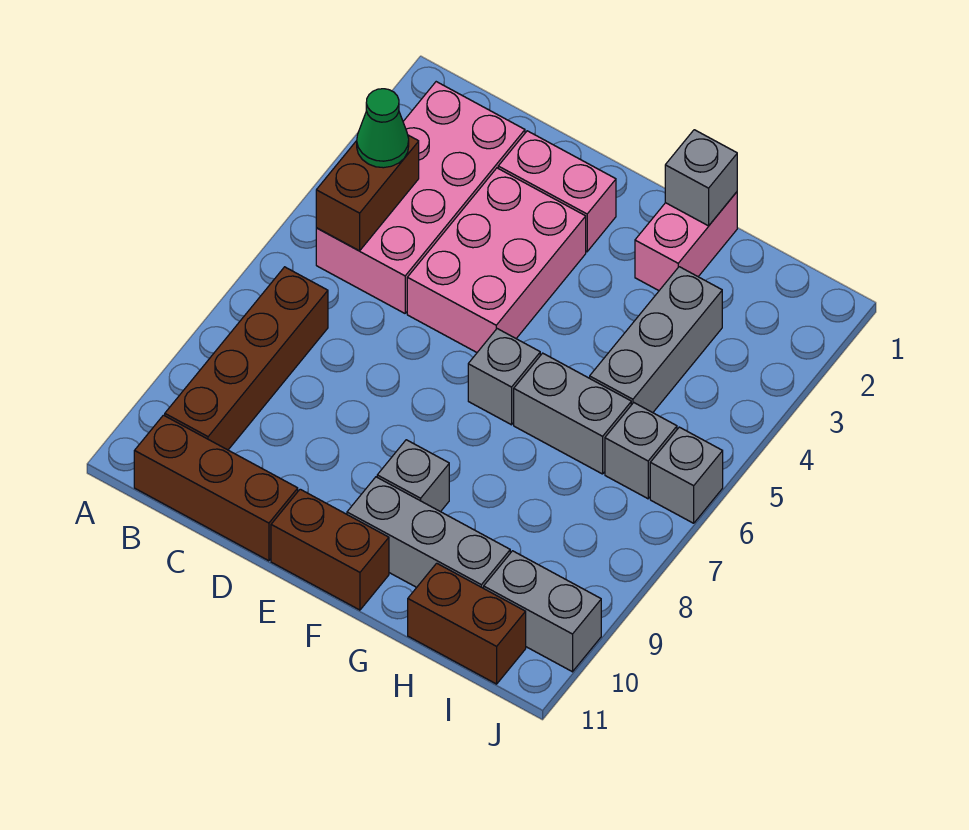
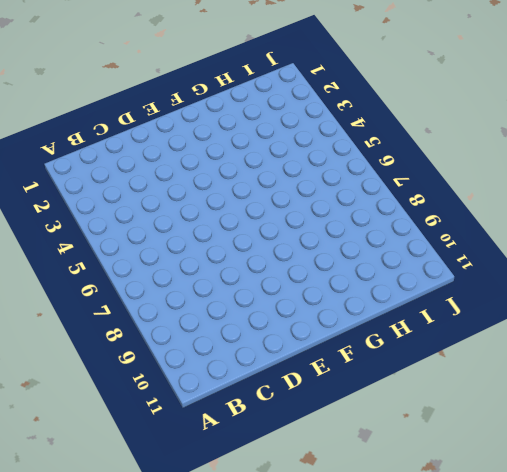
none -> pink brick B2:C5 level 1
none -> brown brick B7:B10 level 1
none -> brown brick B11:D11 level 1

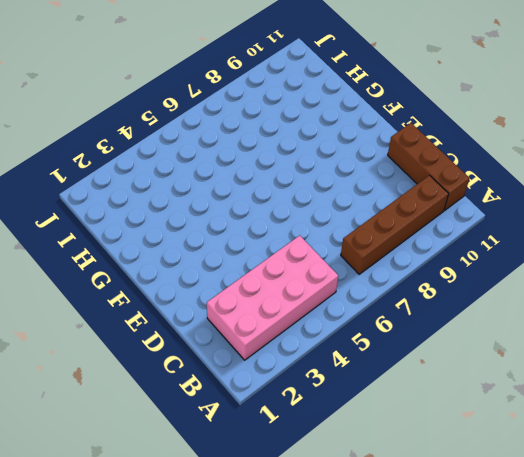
none -> pink brick D2:E2 level 1
none -> pink brick D3:E5 level 1
none -> brown brick E11:F11 level 1

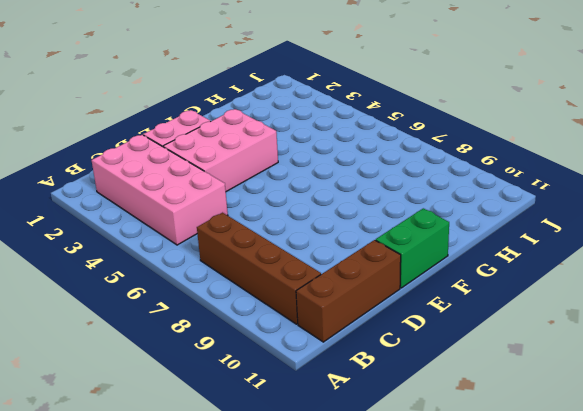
pink brick D3:F4 level 1 -> pink brick D3:E5 level 1
green brick E11:F11 level 1 -> brown brick E11:F11 level 1
none -> grey brick F6 level 1
none -> grey brick F9 level 1
none -> grey brick F10:H10 level 1

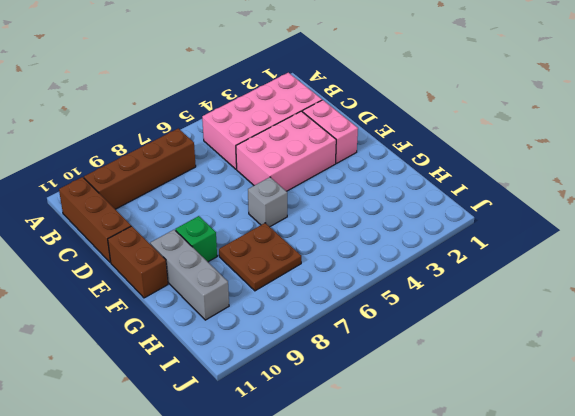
green brick F9 level 1 -> grey brick F9 level 1
brown plate G7:H8 level 1 -> none
none -> pink brick G1:G2 level 1
none -> grey brick G6:H6 level 1
none -> grey brick H3:H5 level 1

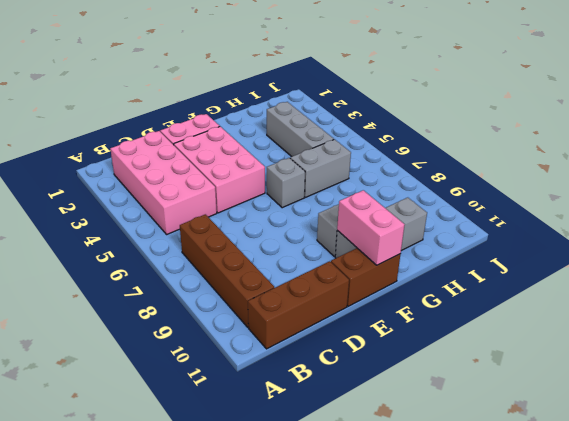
pink brick F10:F11 level 2 -> pink brick G1:G2 level 1
none -> brown brick H11:I11 level 1
none -> grey brick I6 level 1
none -> grey brick I10:J10 level 1

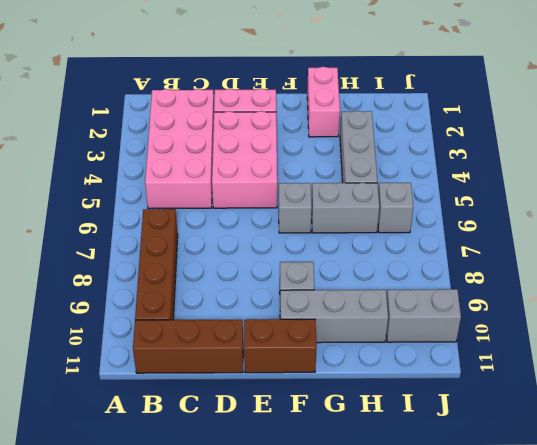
none -> brown brick H11:I11 level 1
none -> grey brick J6 level 1
none -> brown brick B4:B5 level 2

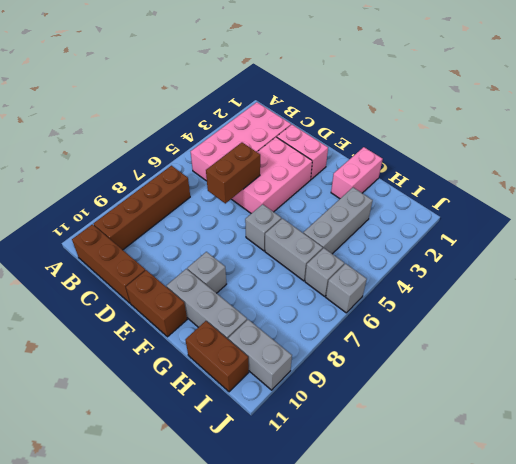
brown brick D5:D6 level 2 -> brown brick B4:B5 level 2
none -> grey brick G1 level 2
none -> green cone B4 level 3

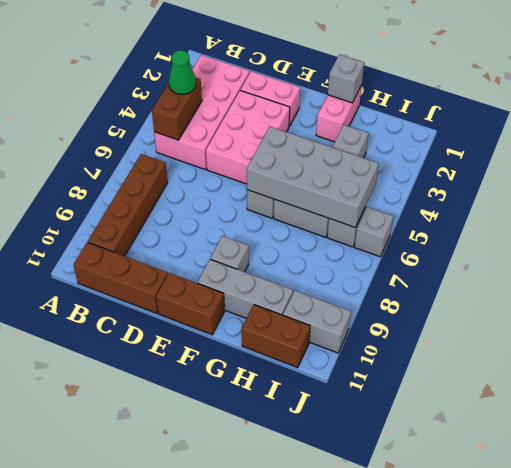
grey brick F5:I6 level 2 -> none

